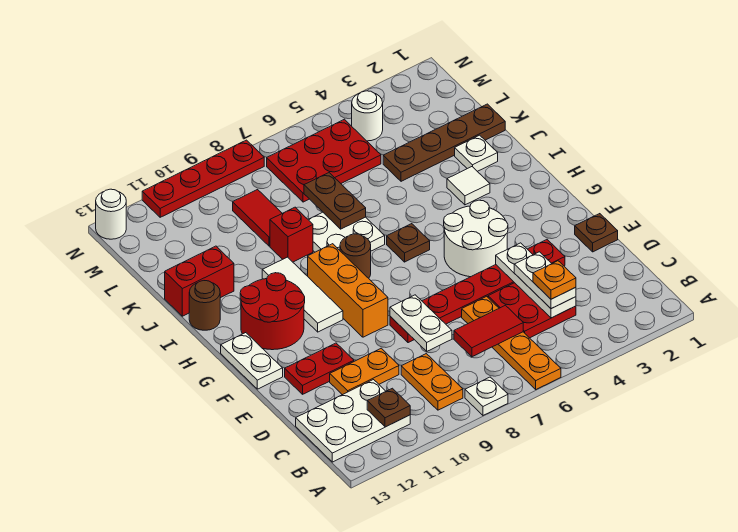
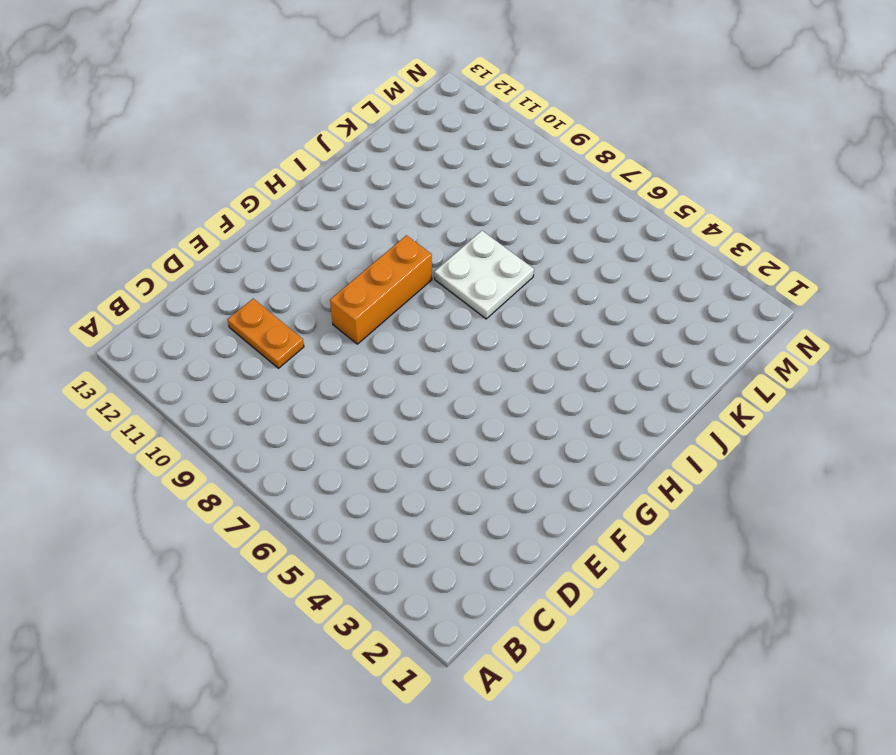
none -> orange plate A6:D6 level 1
none -> white plate A8 level 1
none -> orange plate B9:C9 level 1
none -> white plate B11:C13 level 1

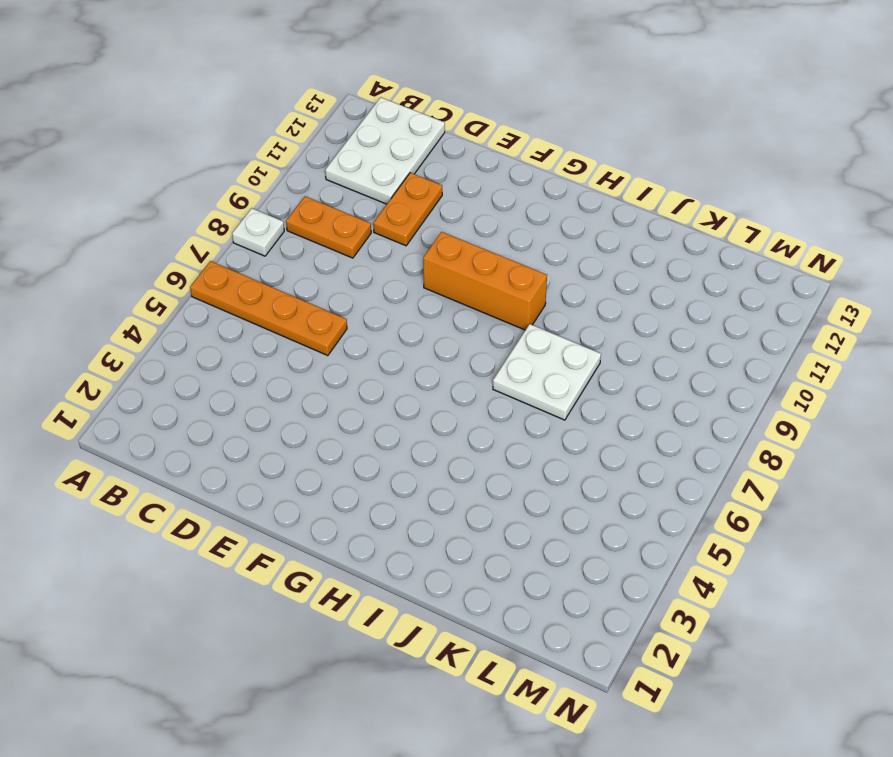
none -> red plate C4:D5 level 1
none -> brown plate E1 level 1
none -> red plate E3:E8 level 1
none -> red plate E11:E12 level 1

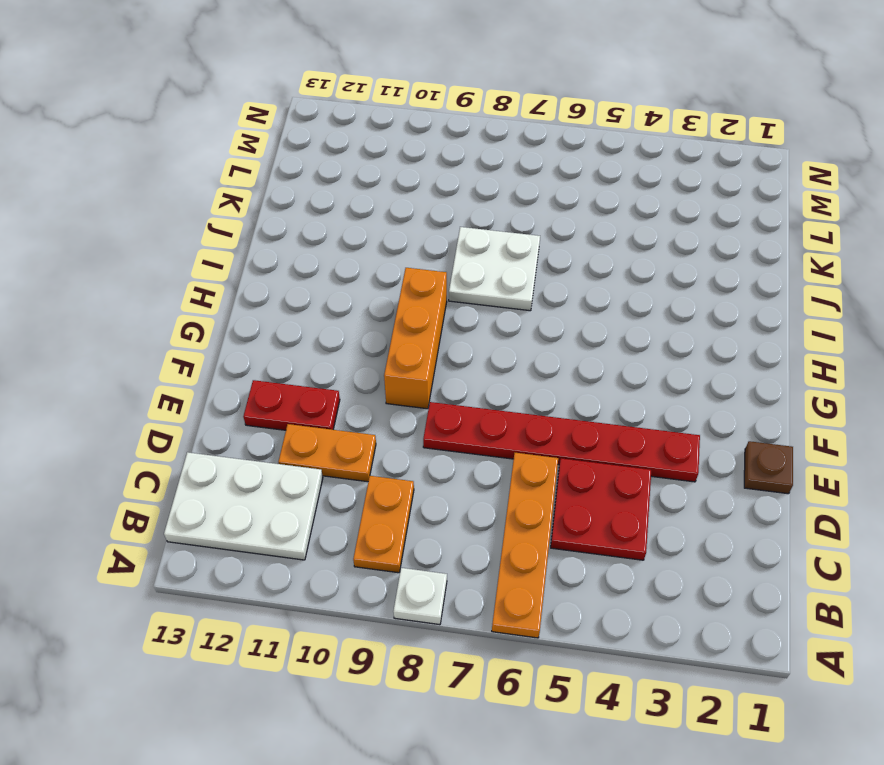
none -> white round brick F4:G5 level 1
none -> white plate F13:G13 level 1
none -> white tile G10:I10 level 1
none -> red round brick G11:H12 level 1

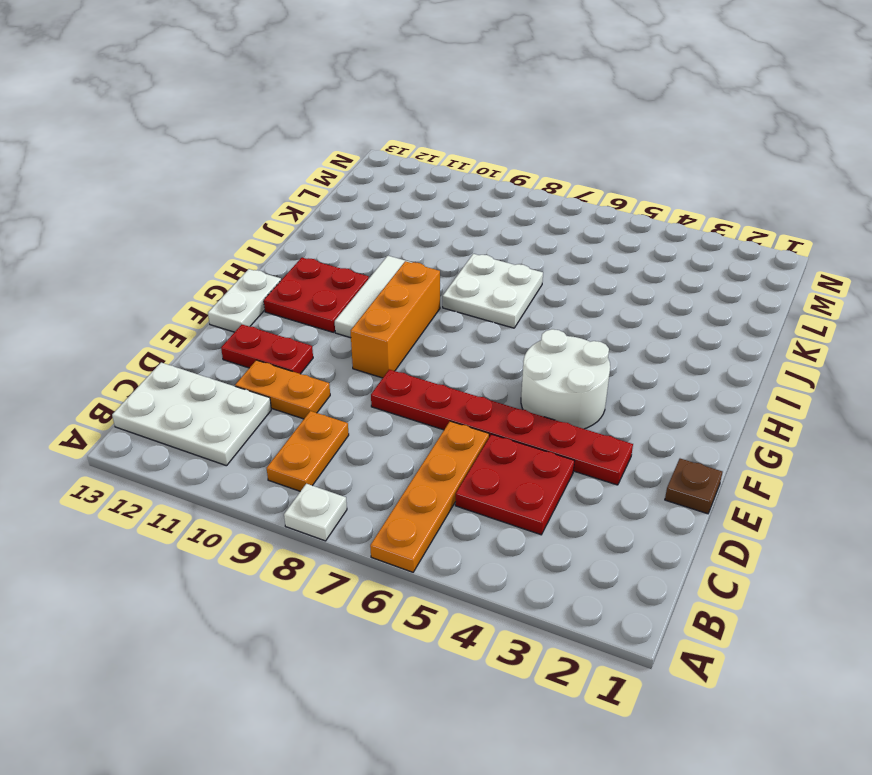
red plate G11:H12 level 1 -> red round brick G11:H12 level 1
none -> brown plate H6 level 1
none -> brown round brick H8 level 1
none -> white tile I3 level 1
none -> brown round brick I13 level 1

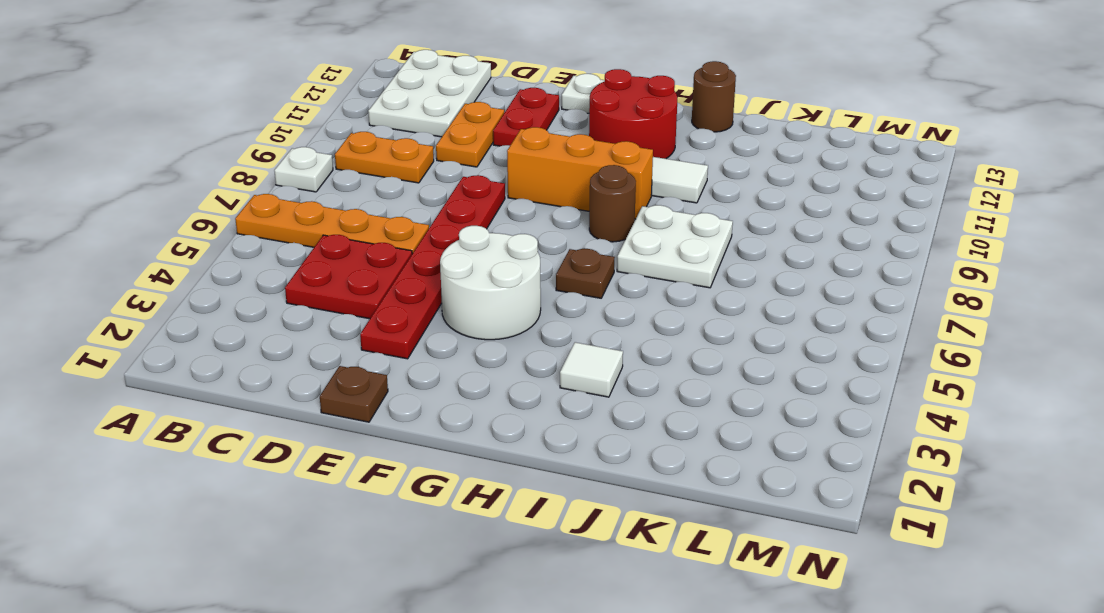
none -> white plate J2 level 1
none -> red brick J9 level 1
none -> red brick J12:J13 level 1
none -> brown plate K1:K4 level 1

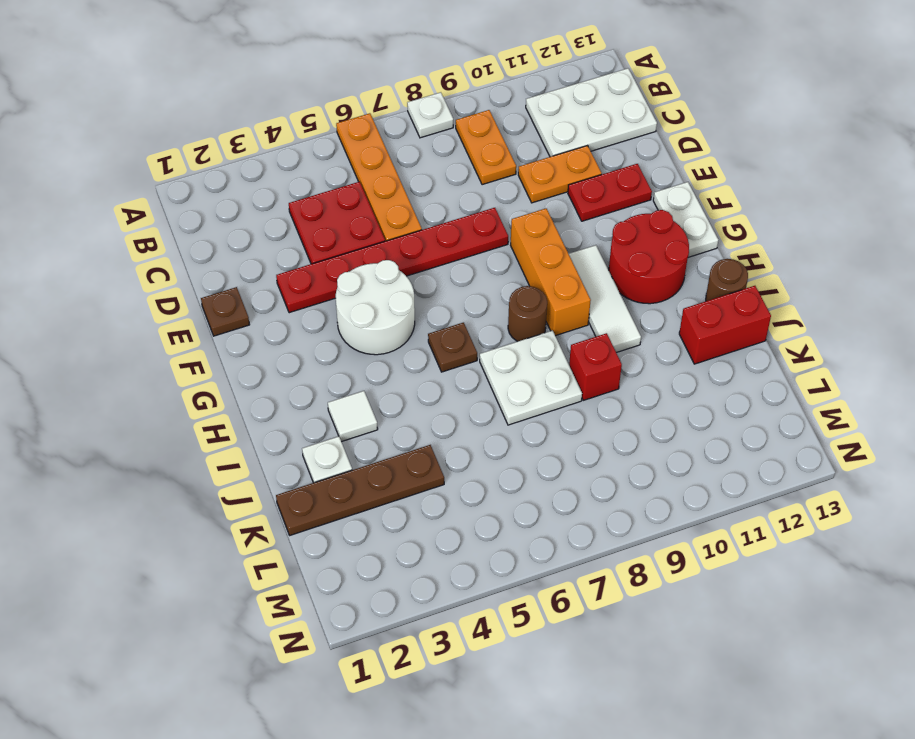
none -> red tile K9:L9 level 1
none -> red plate L5:M7 level 1
none -> white round brick M4 level 1
none -> red plate N8:N11 level 1

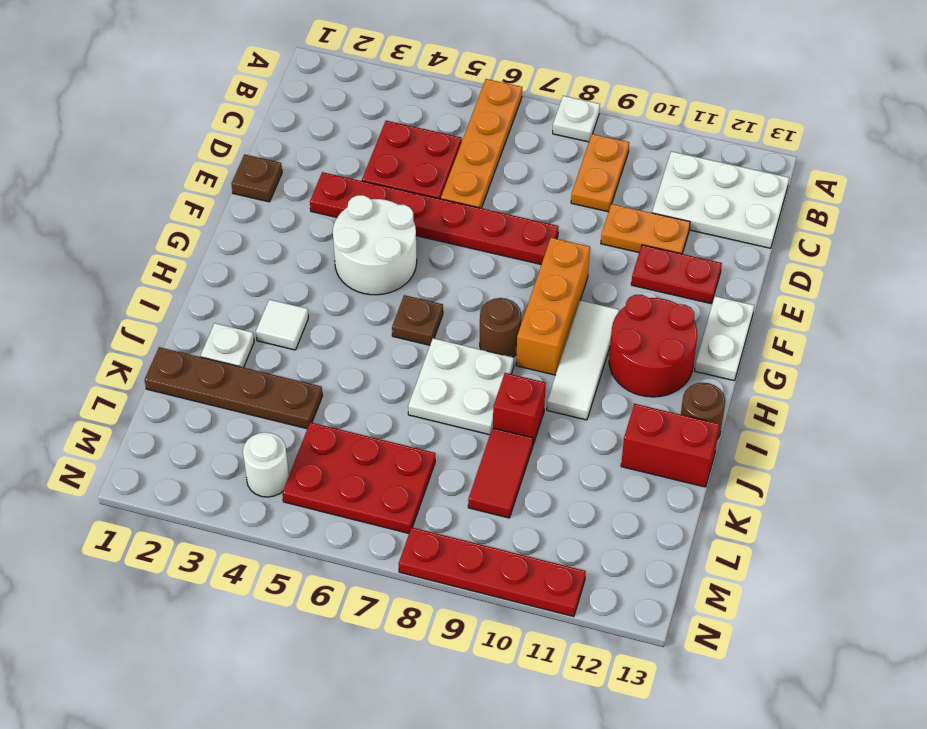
none -> white round brick N13 level 1
none -> brown plate B11 level 2
none -> white plate C4:E4 level 2
none -> red tile C6:C7 level 2

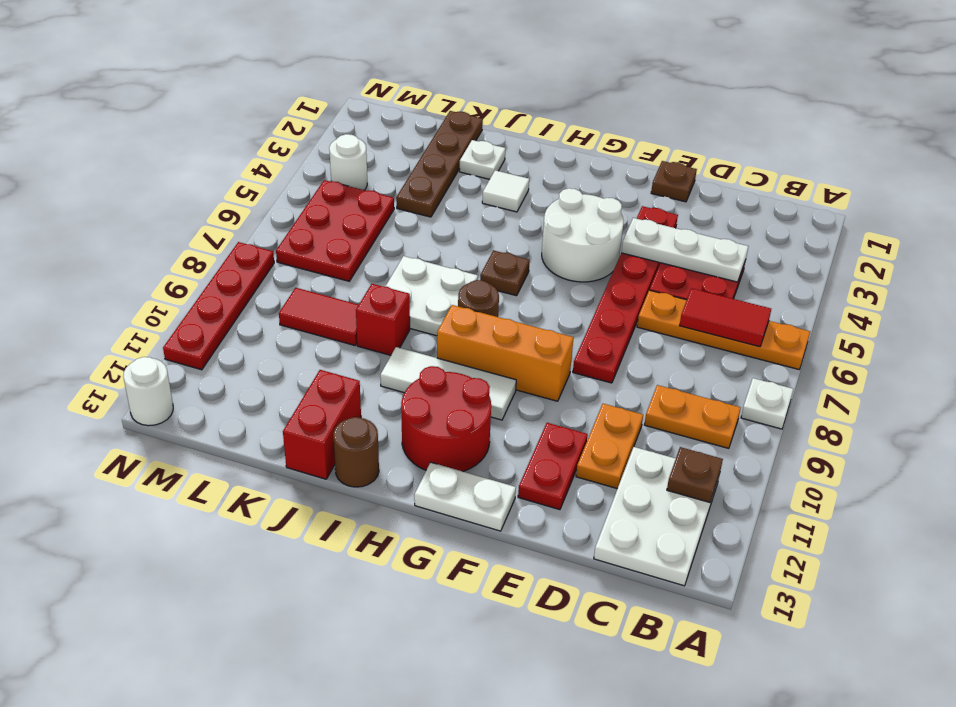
red tile B6:C6 level 2 -> red tile C6:C7 level 2
none -> white plate D8:E8 level 2
none -> brown plate J7:K7 level 2
none -> white plate C4:D4 level 3
none -> orange plate C4 level 4

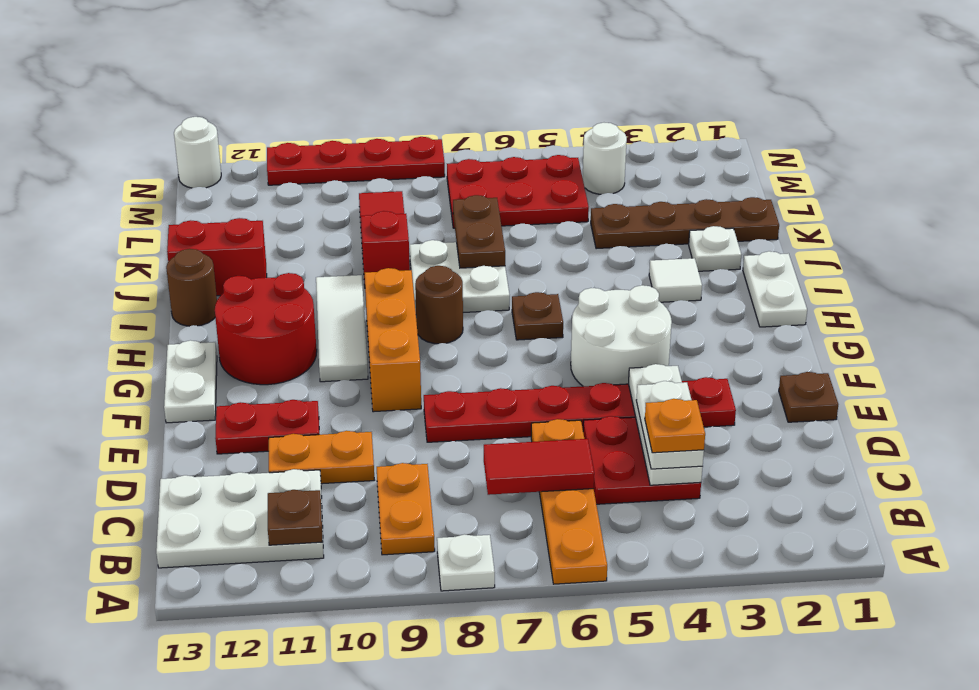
white plate H1:I1 level 1 -> white plate D8:E8 level 2

